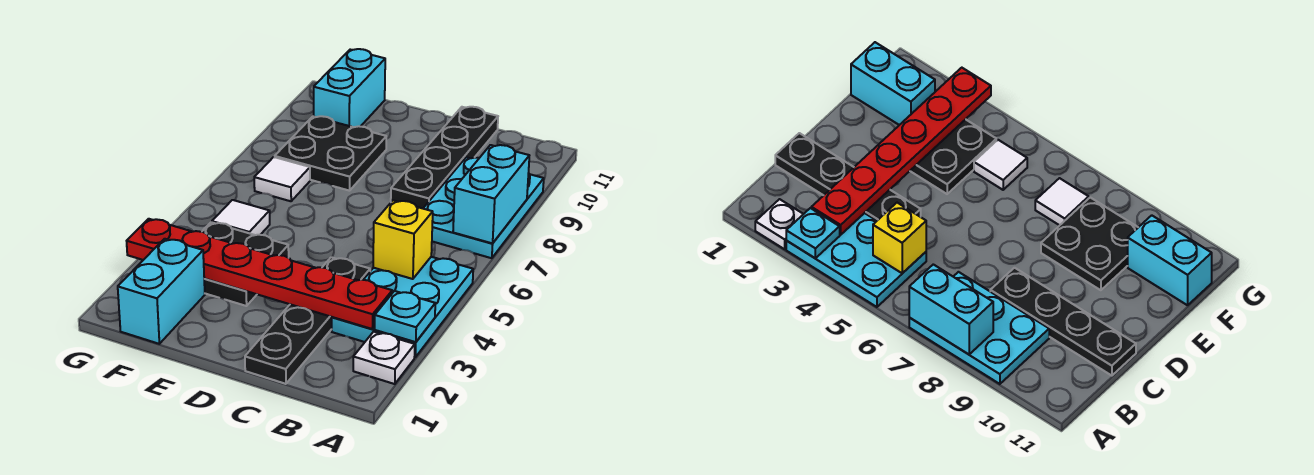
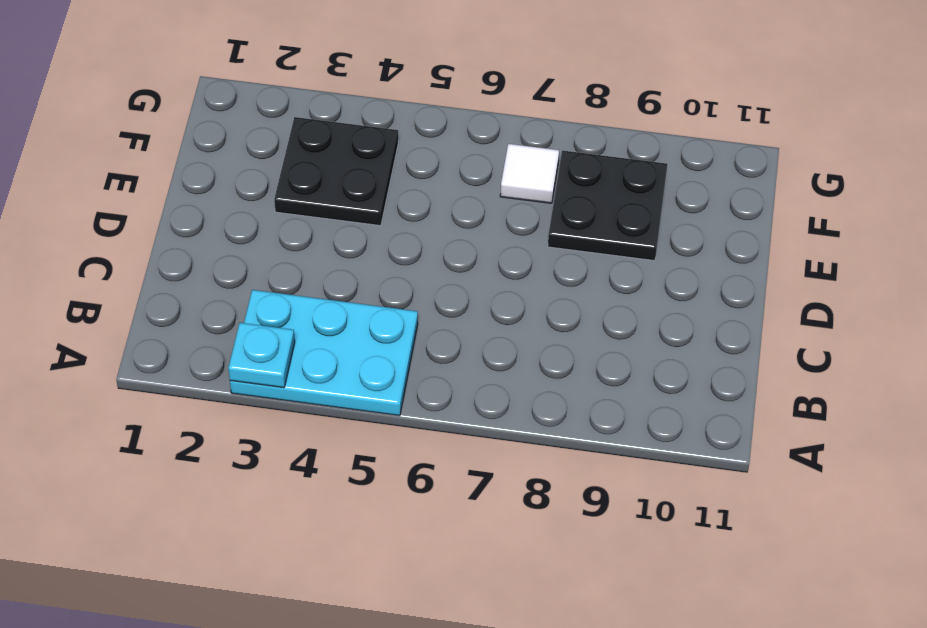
none -> white plate A2 level 1
none -> cyan plate A7:B9 level 1
none -> black plate C1:C4 level 1

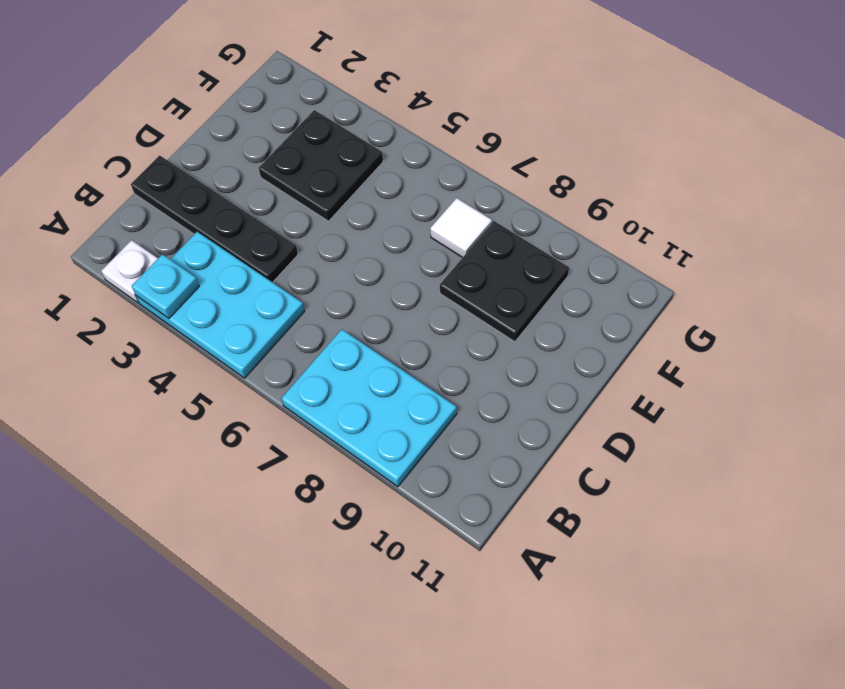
none -> black plate C8:C11 level 1
none -> cyan brick F1:F2 level 1
none -> white tile F5 level 1

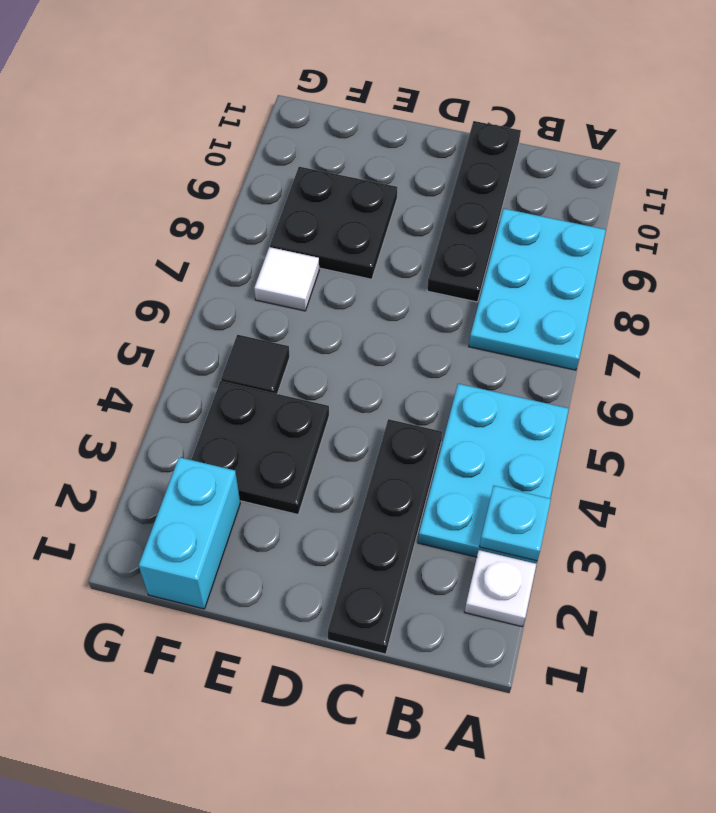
black tile F5 level 1 -> white tile F5 level 1
none -> cyan brick F10:F11 level 1
none -> cyan brick A7:A8 level 2
none -> red plate B3:G3 level 2

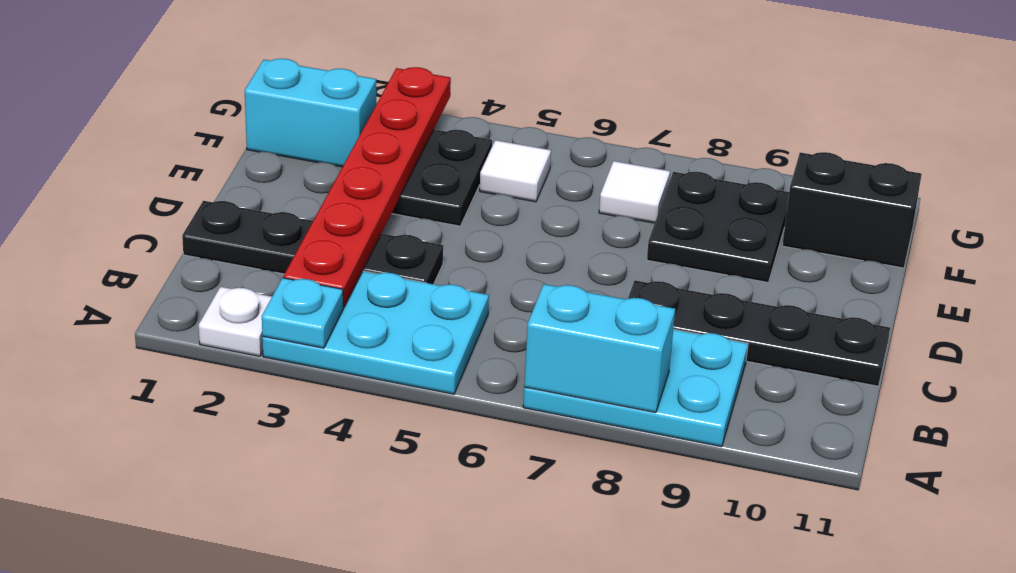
black brick F10:F11 level 1 -> cyan brick F10:F11 level 1
none -> yellow brick B5 level 2

